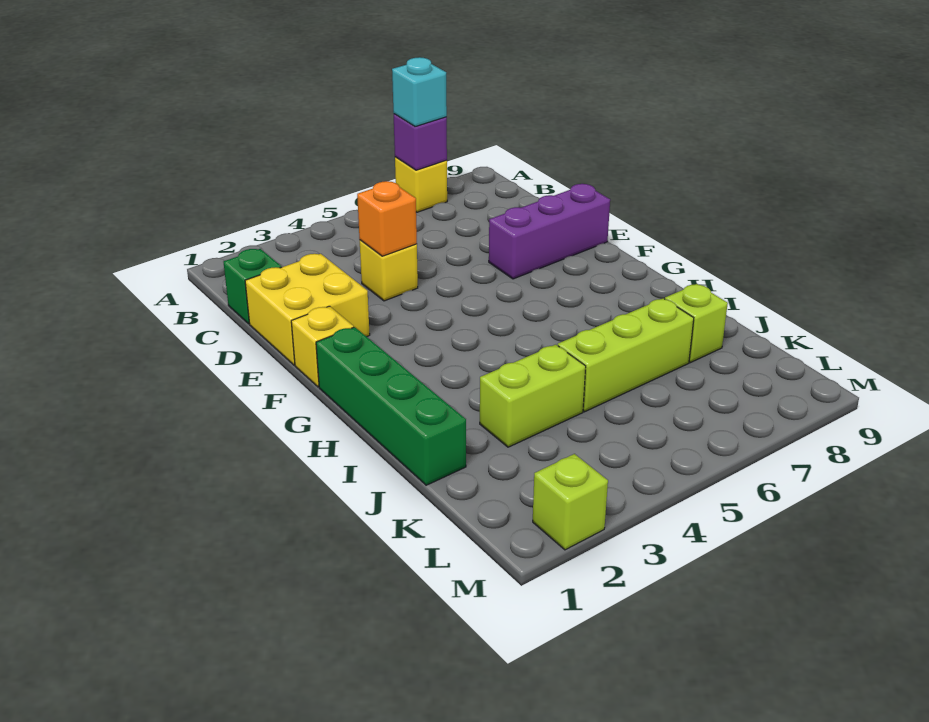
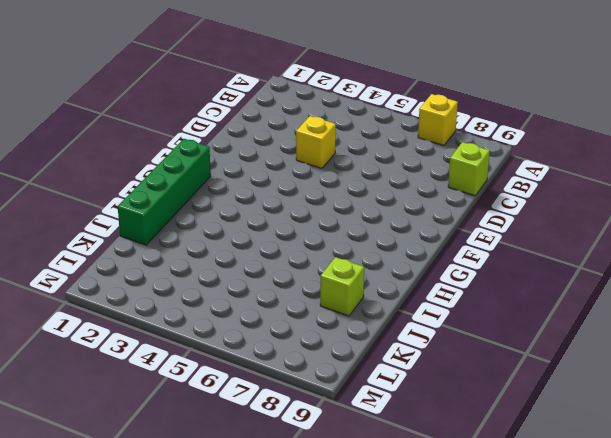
lime brick C9 level 1 -> lime brick M2 level 1
none -> green brick C1 level 1
none -> yellow brick D1:E2 level 1
none -> purple brick E7:E9 level 1

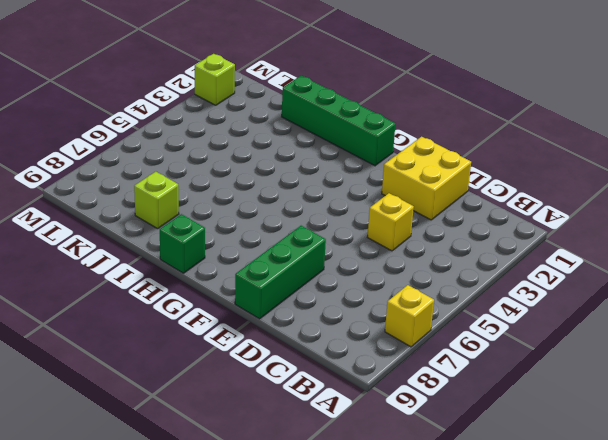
green brick E7:E9 level 1 -> purple brick E7:E9 level 1
green brick H9 level 1 -> green brick C1 level 1
none -> yellow brick F1 level 1
none -> lime brick J3:J4 level 1
none -> lime brick J5:J7 level 1

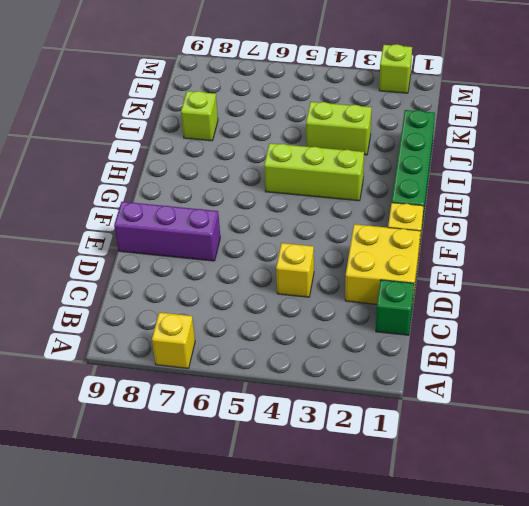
lime brick H3:H5 level 1 -> lime brick J5:J7 level 1
none -> purple brick A7 level 2
none -> orange brick D4 level 2
none -> cyan brick A7 level 3

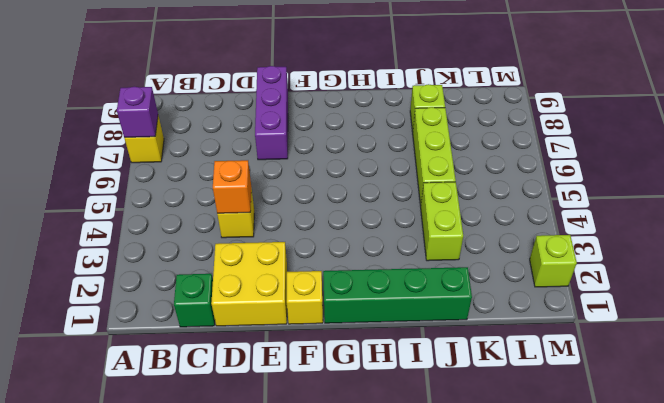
none -> cyan brick A7 level 3

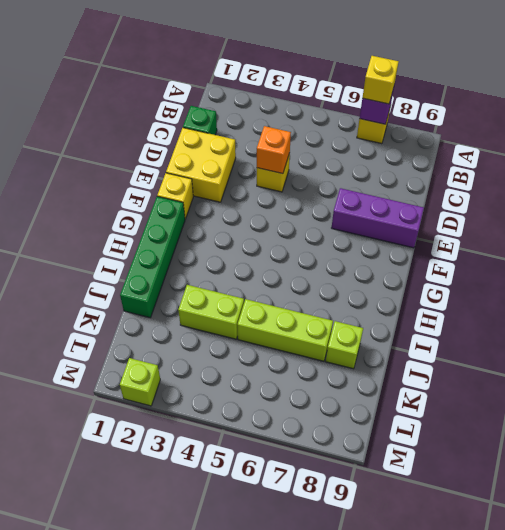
yellow brick A7 level 3 -> cyan brick A7 level 3

